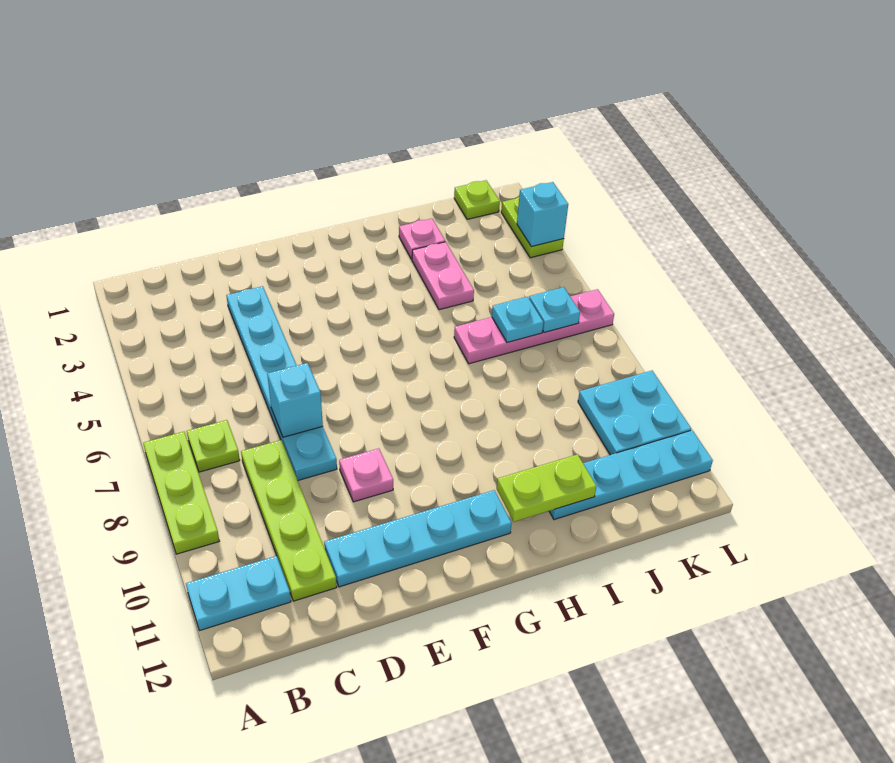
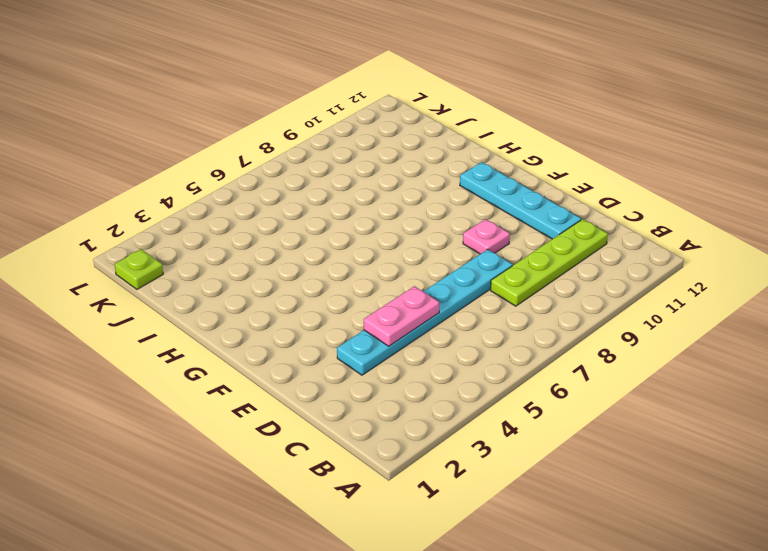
pink plate D4:D5 level 2 -> pink plate I3:I4 level 1
none -> lime plate A7:A9 level 1
none -> cyan plate A11:B11 level 1
none -> lime plate B7 level 1

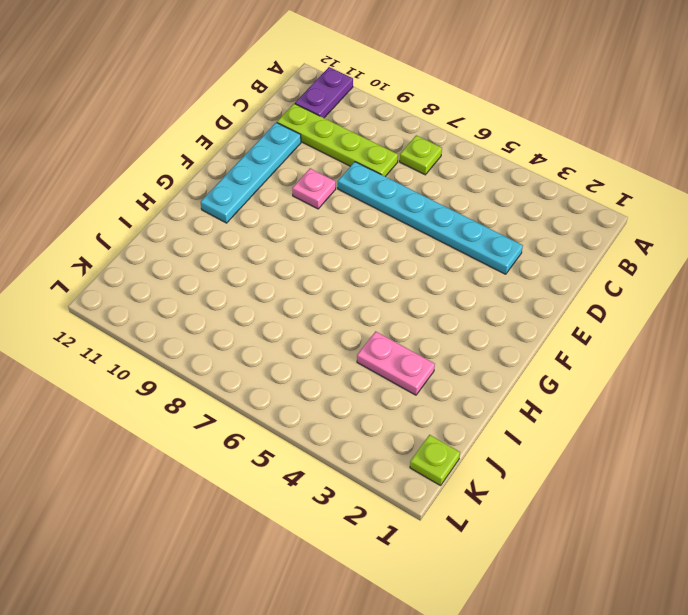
purple plate A11:B11 level 1 -> cyan plate A11:B11 level 1
none -> lime plate A7:A9 level 1
none -> pink plate I2 level 1
none -> pink plate I6:L6 level 1

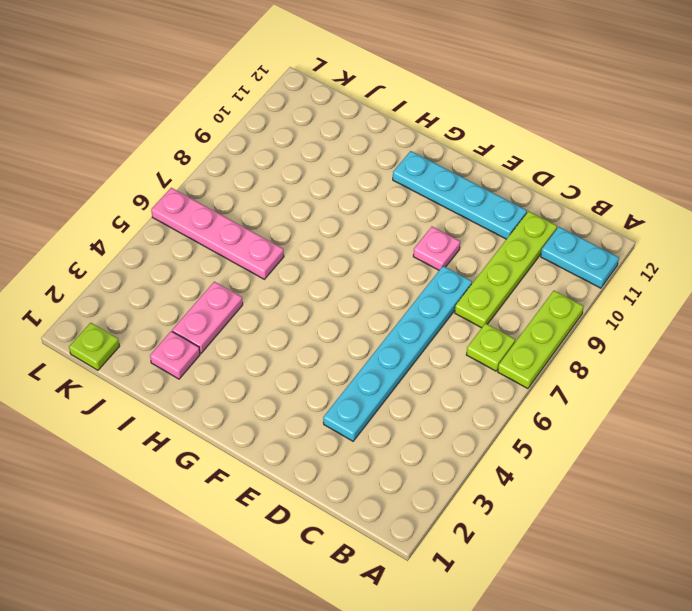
none -> cyan plate I11:L11 level 1
none -> cyan plate K9:L10 level 1
none -> lime plate L2:L3 level 1

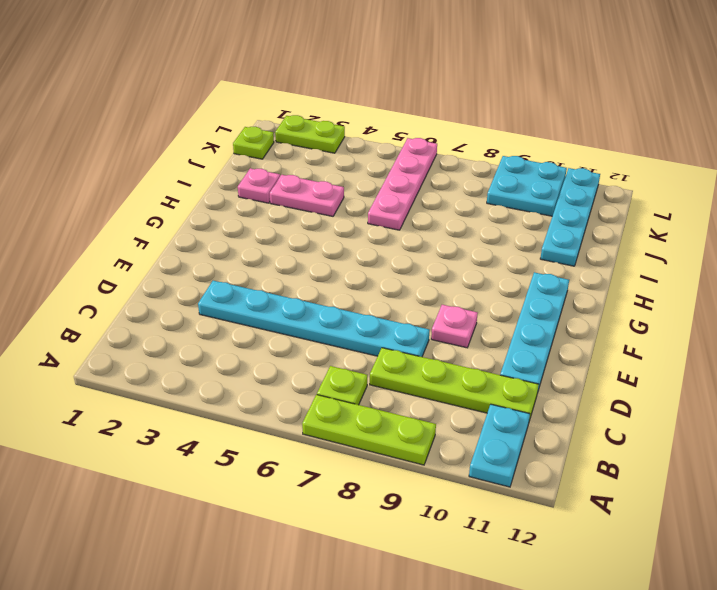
none -> cyan brick D7 level 2
none -> lime plate H11:I11 level 2
none -> cyan plate J6 level 2

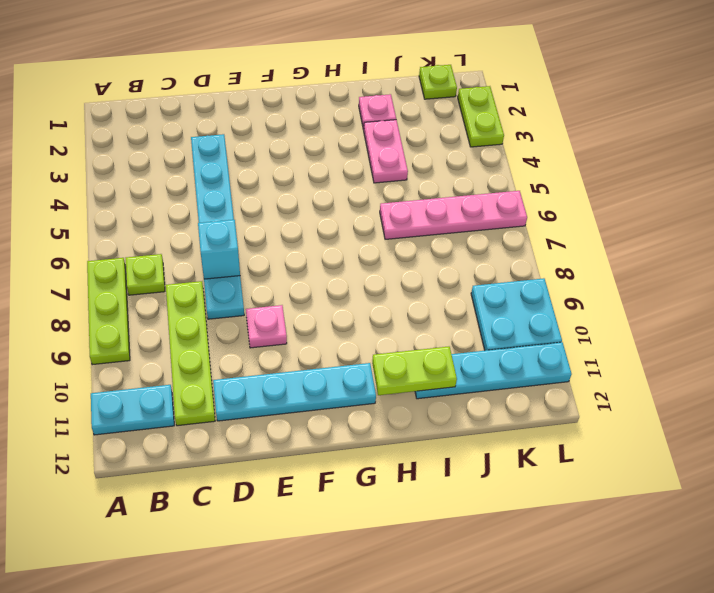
none -> cyan plate J6 level 2
none -> cyan plate K6 level 2
none -> cyan brick L3 level 2

